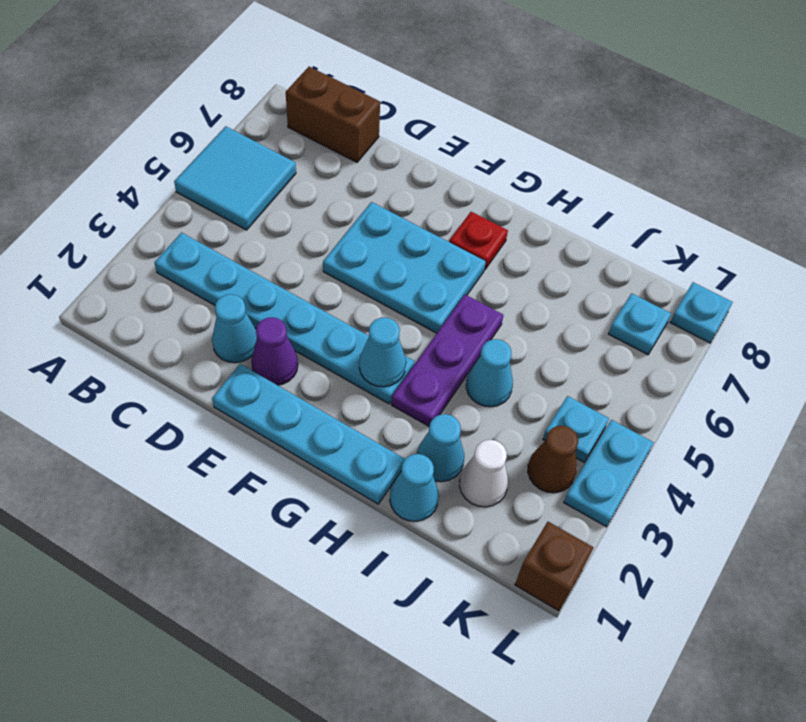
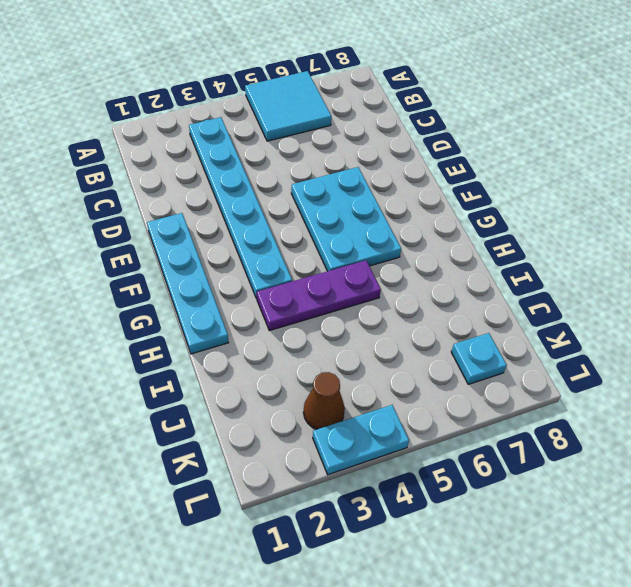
none -> brown brick B8:C8 level 1
none -> cyan cone D2 level 1
none -> purple cone E2 level 1

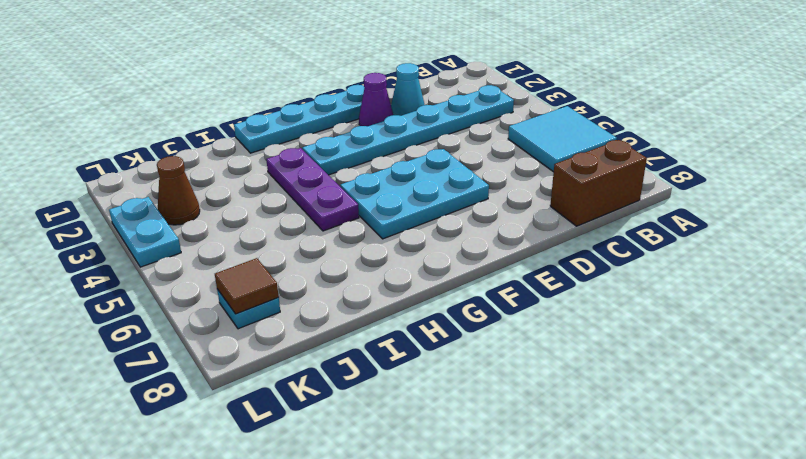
brown tile K7 level 2 -> none
none -> red plate G7 level 1
none -> cyan cone I1 level 1
none -> cyan cone I2 level 1

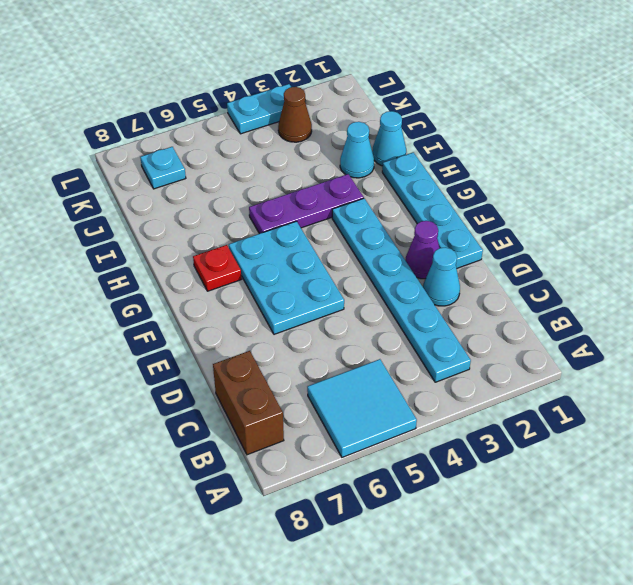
none -> cyan cone I4 level 1
none -> white cone J2 level 1
none -> cyan plate K4 level 1

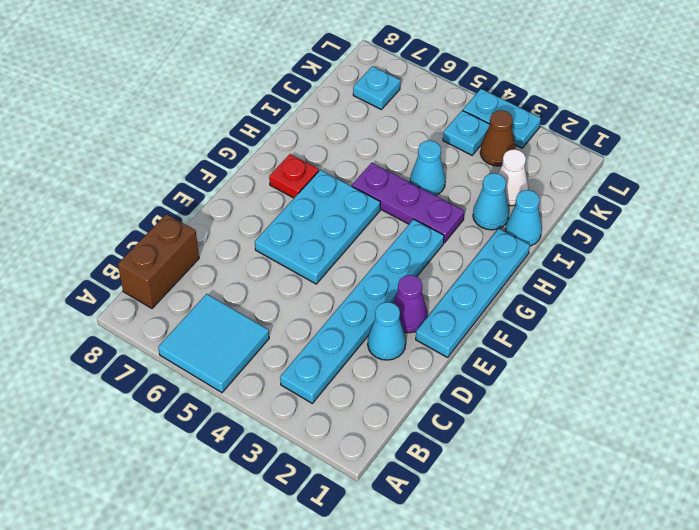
none -> brown brick L1 level 1
none -> cyan plate L8 level 1
none -> cyan cone G3 level 2

